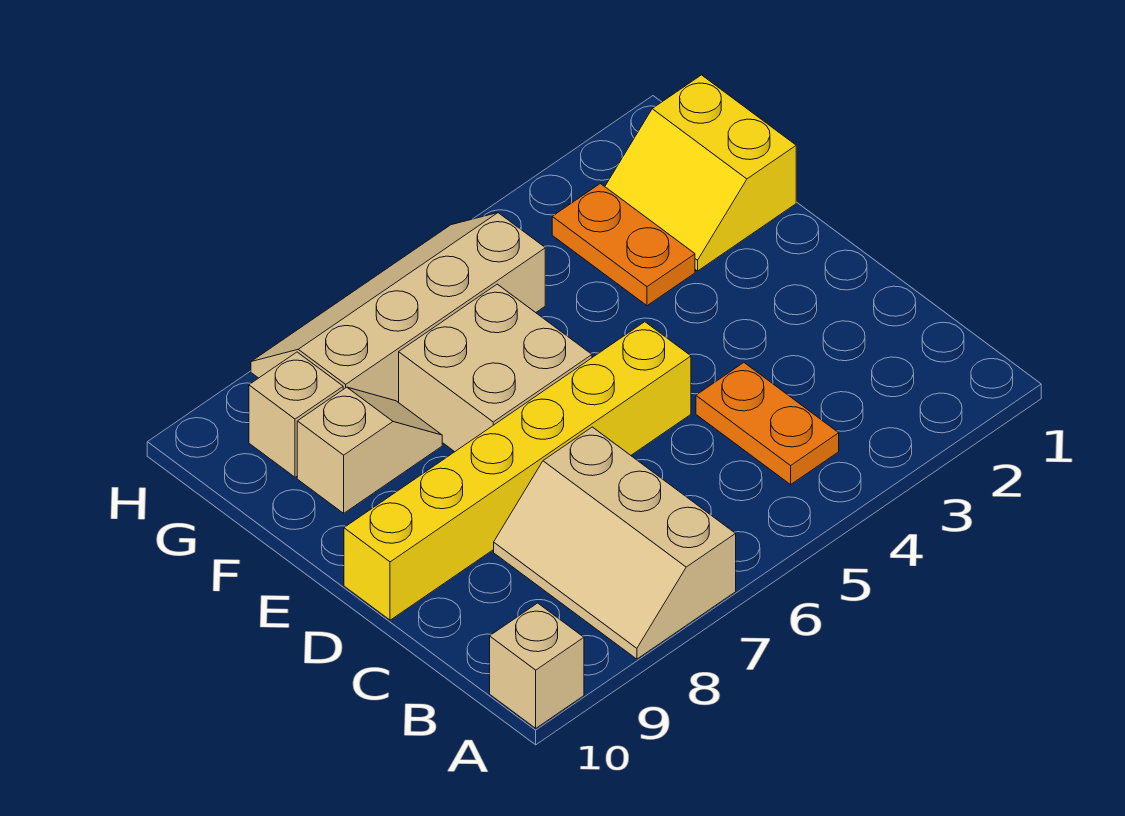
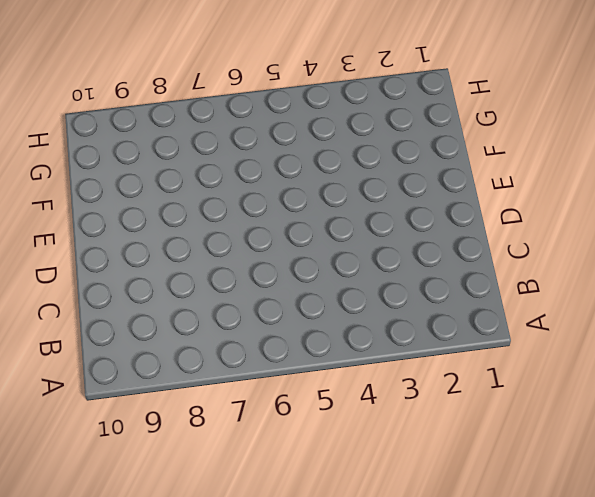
none -> tan slope A7:C8 level 1 top 7
none -> tan brick A10 level 1

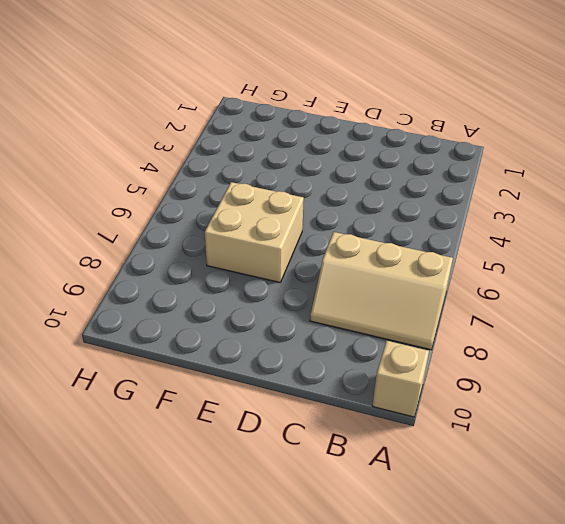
none -> orange plate B4:C4 level 1
none -> yellow brick D5:D10 level 1

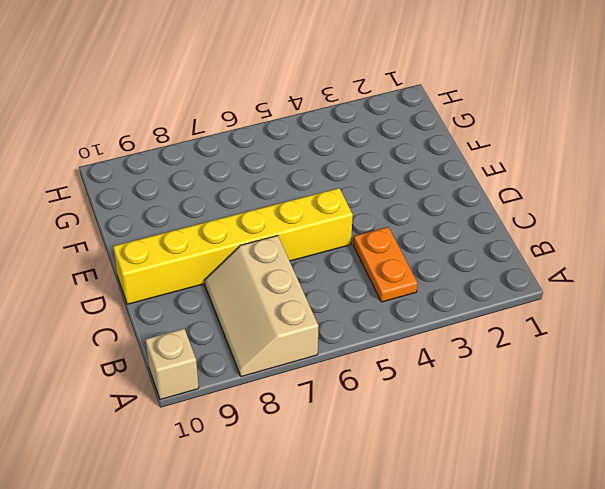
none -> tan brick E6:F7 level 1
none -> yellow slope F1:G2 level 1 top 1

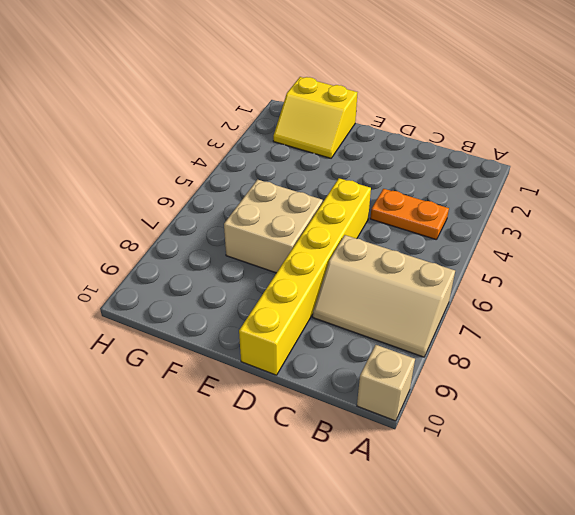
none -> orange plate F3:G3 level 1
none -> tan slope F8:F9 level 1 top 9

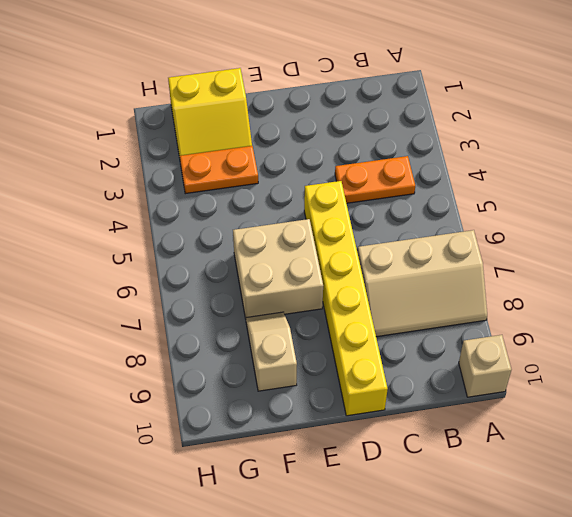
none -> tan slope G5:H8 level 1 top G
none -> tan brick G9 level 1

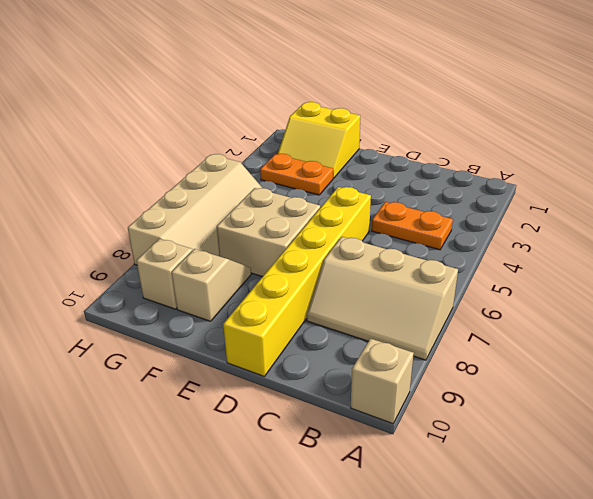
tan slope G5:H8 level 1 top H -> tan slope G5:H8 level 1 top G

